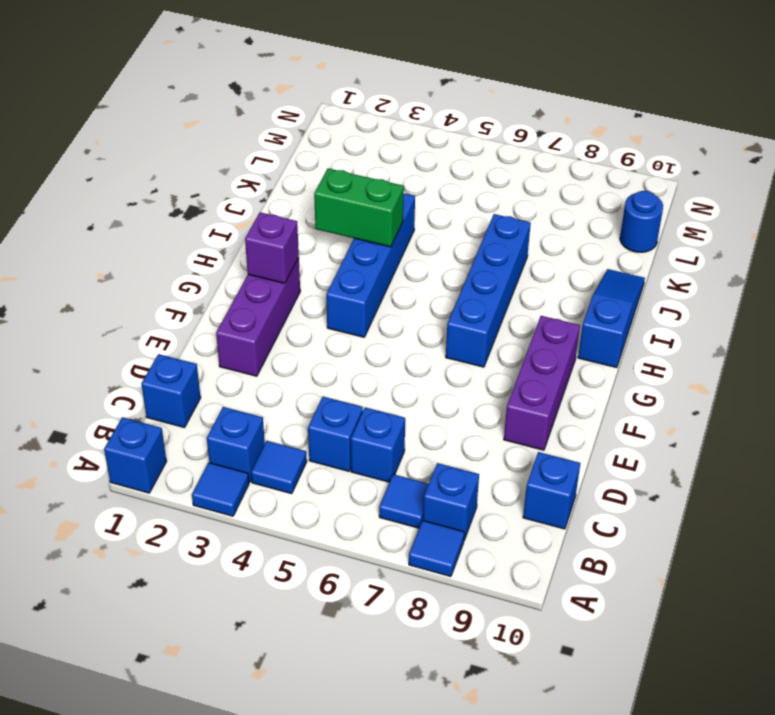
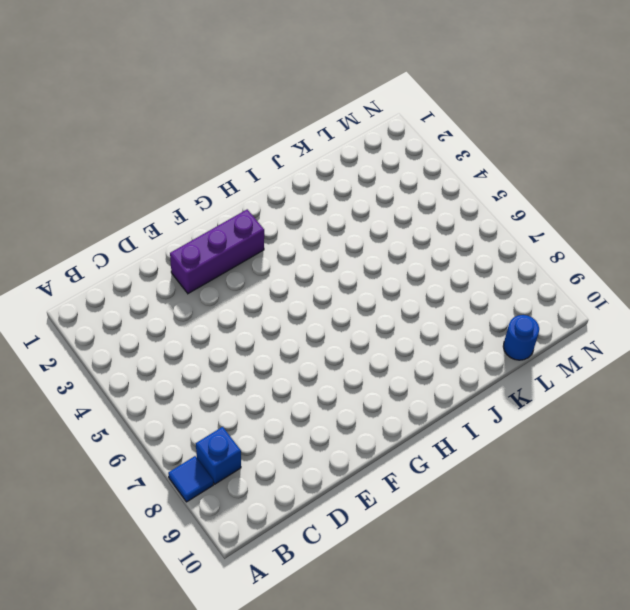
none -> blue brick A1 level 1
none -> blue tile A3 level 1
none -> blue brick B3 level 1

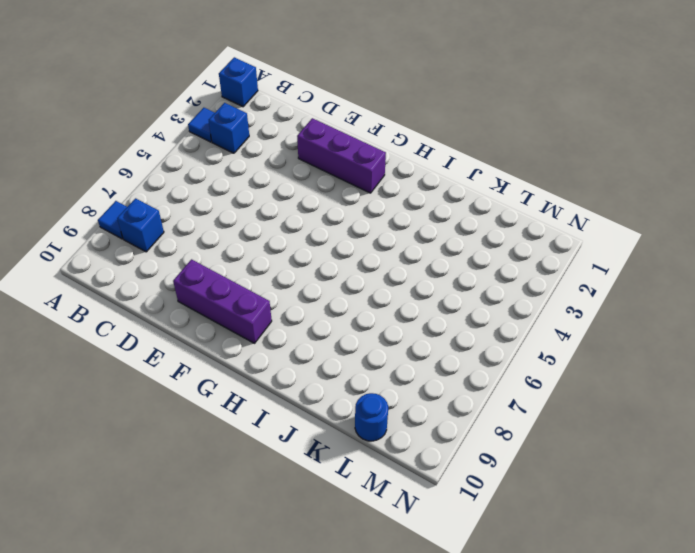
none -> blue tile B4 level 1
none -> blue tile B7 level 1
none -> blue brick C1 level 1

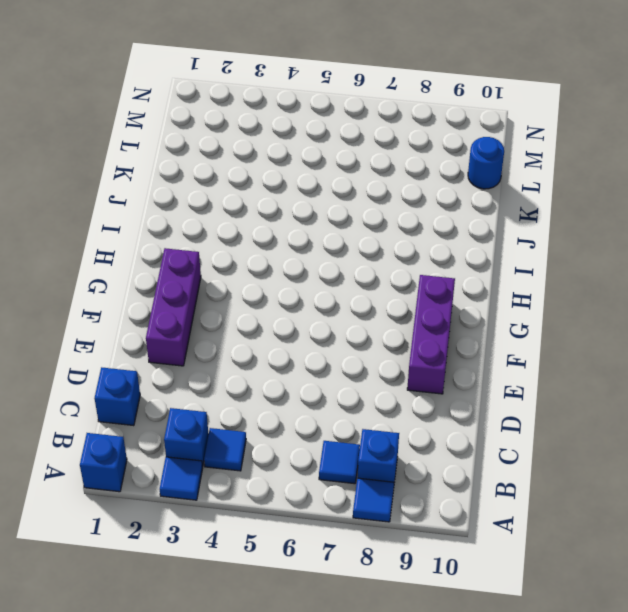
none -> blue brick C5 level 1
none -> blue brick C6 level 1
none -> blue brick C10 level 1

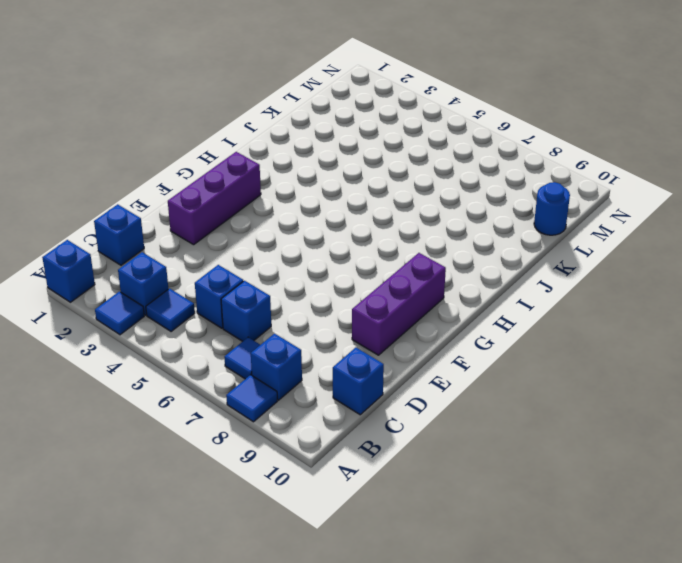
none -> blue brick G4:J4 level 1
none -> blue brick G7:J7 level 1
none -> blue slope H10:J10 level 1 top H

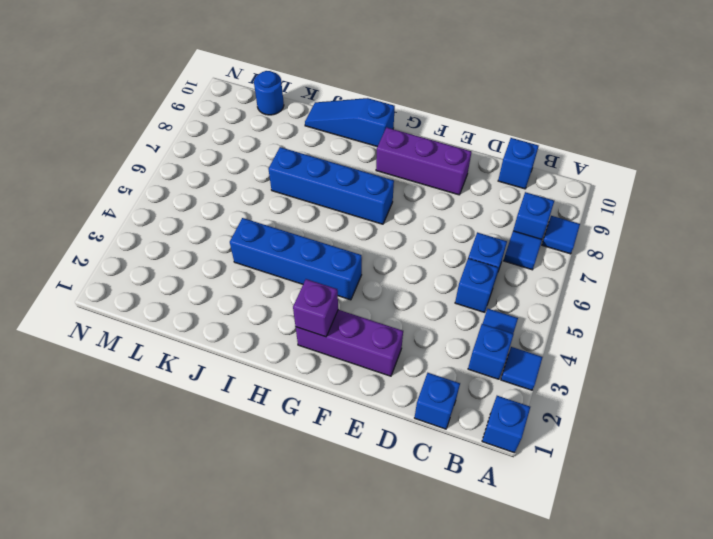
none -> green brick I3:I4 level 2

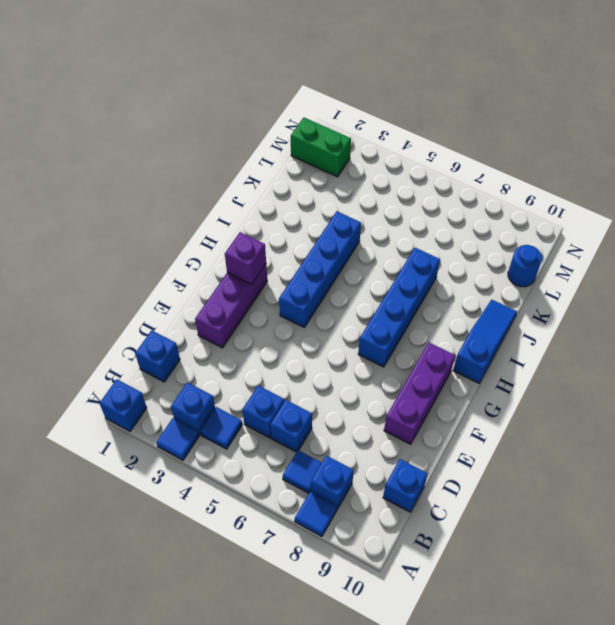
green brick M1:M2 level 1 -> green brick I3:I4 level 2

